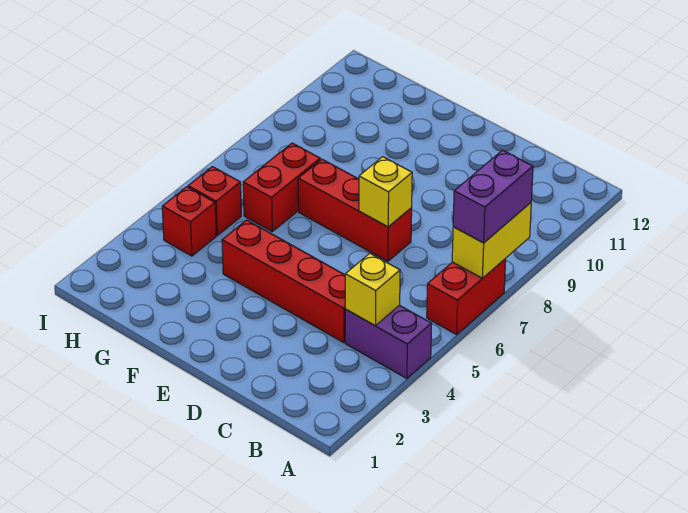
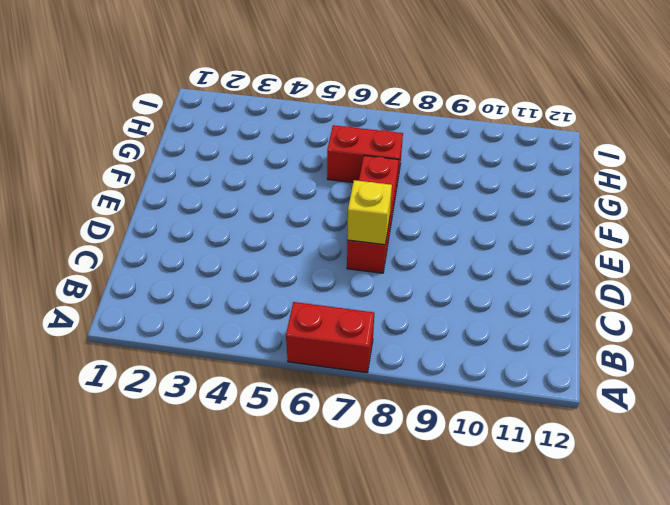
none -> purple brick A4:B4 level 1
none -> red brick C4:F4 level 1

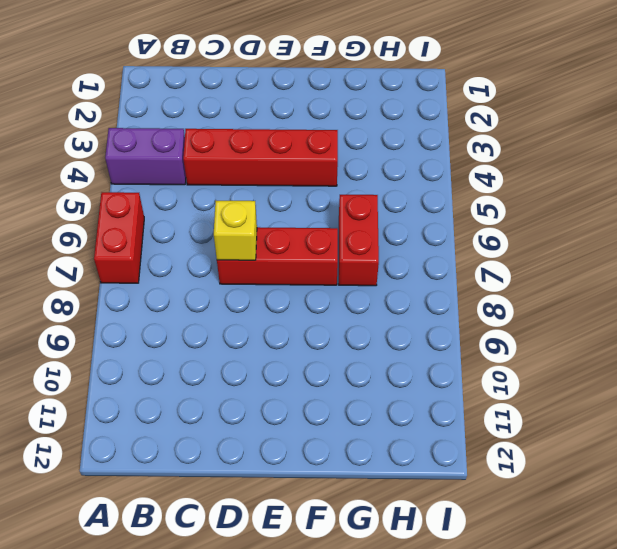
none -> red brick H4 level 1
none -> red brick H5 level 1

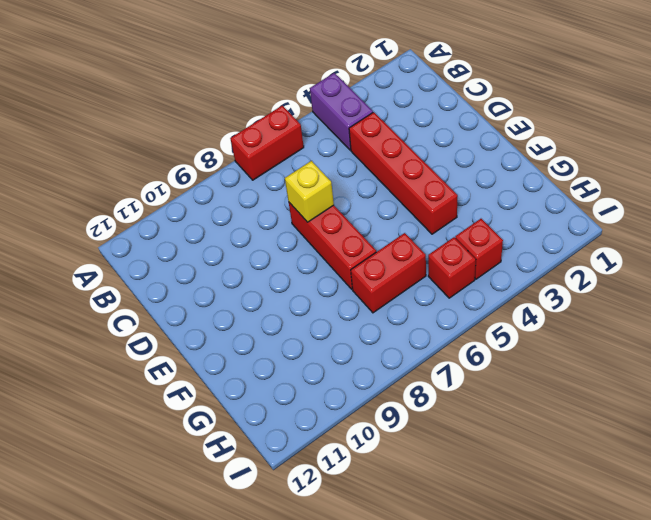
none -> yellow brick A7:A8 level 2
none -> yellow brick B4 level 2

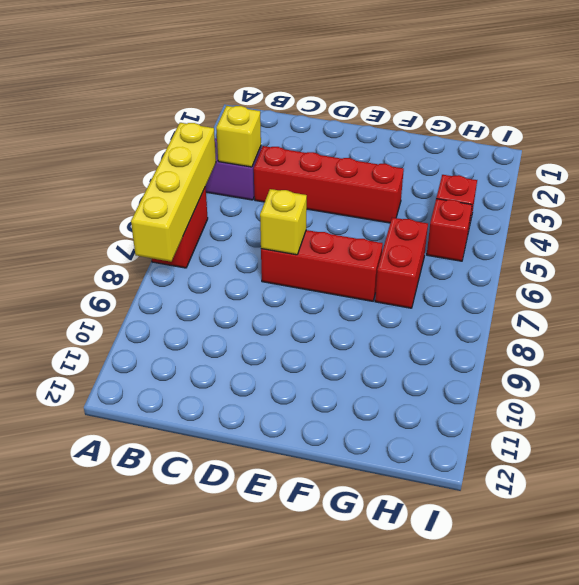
yellow brick A5:A8 level 2 -> yellow brick A7:A8 level 2
none -> purple brick A7:A8 level 3

